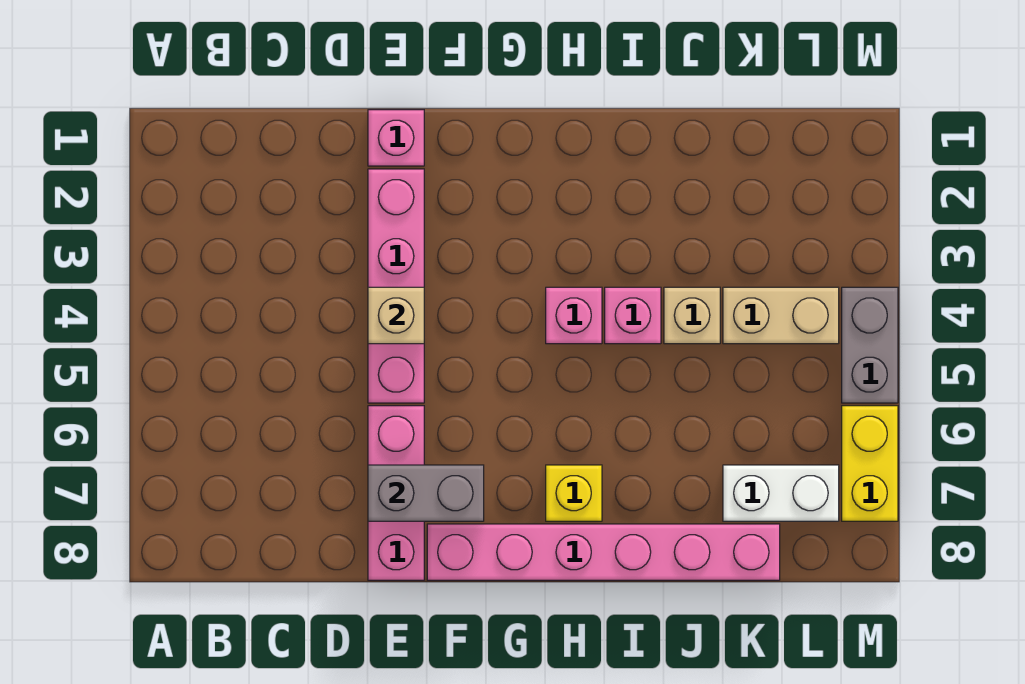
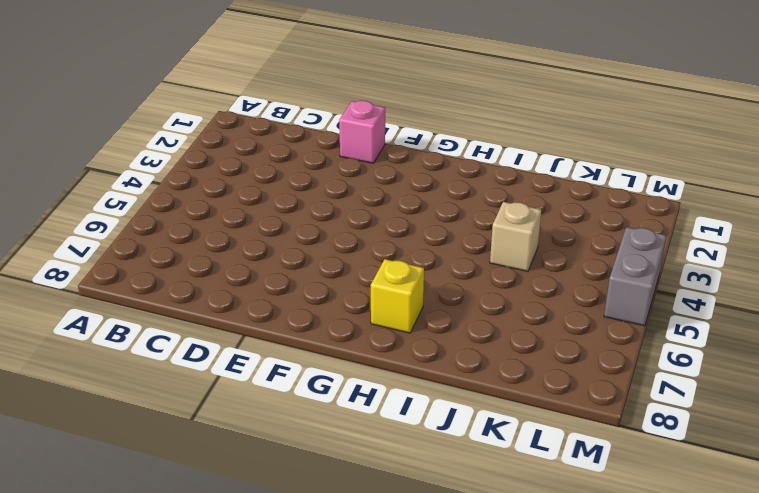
none -> pink brick E2:E5 level 1
none -> pink brick E6:E8 level 1
none -> pink brick F8:K8 level 1

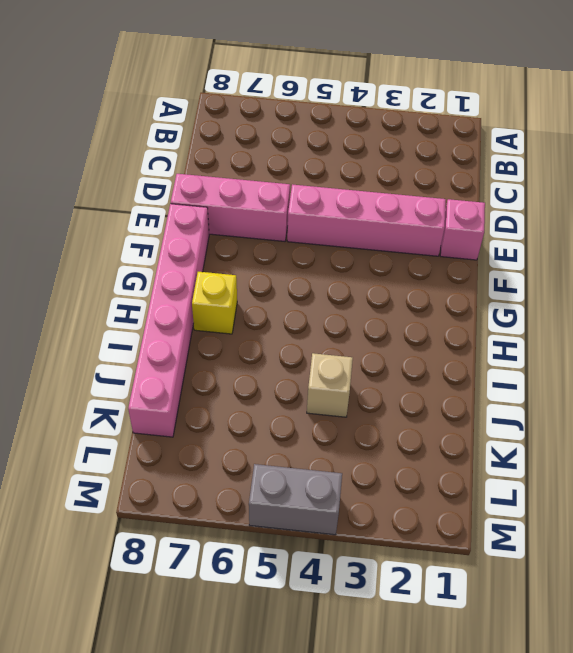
none -> pink brick H4 level 1
none -> pink brick I4 level 1
none -> tan brick K4:L4 level 1

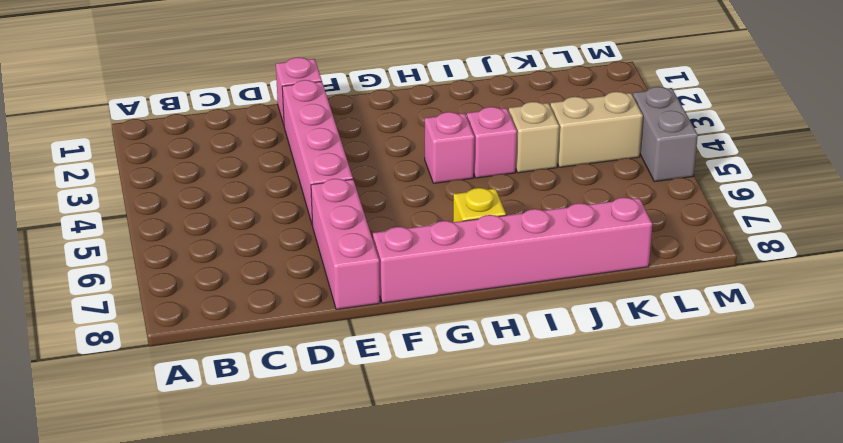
none -> white brick K7:L7 level 1
none -> yellow brick M6:M7 level 1
none -> tan brick E4 level 2

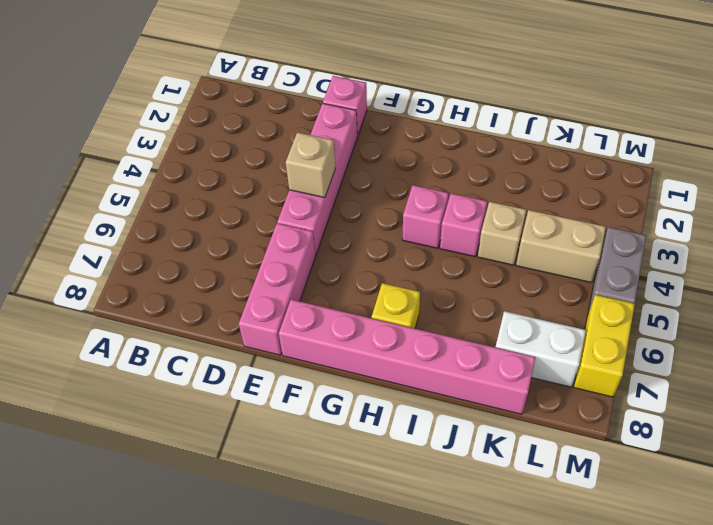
none -> grey brick E7:F7 level 2

